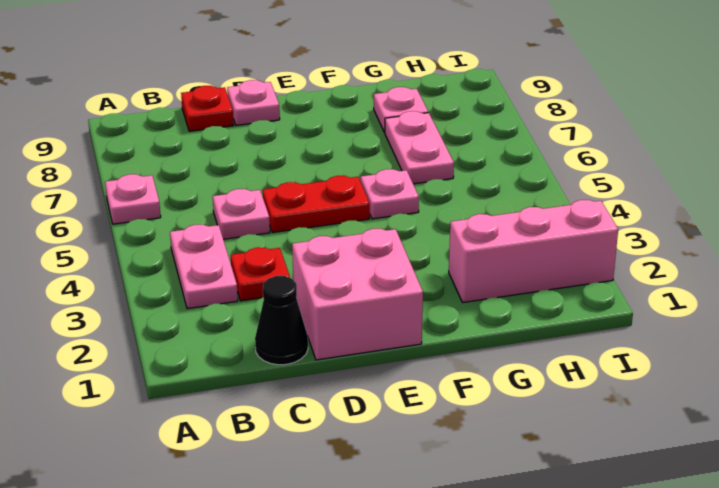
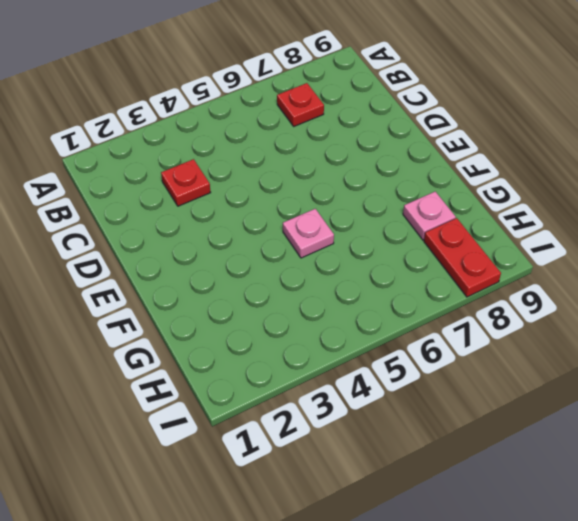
red plate B7 level 1 -> red plate C9 level 1
red plate H8:I8 level 1 -> red plate D5:E5 level 1
none -> pink plate A6 level 1
none -> pink plate B3:B4 level 1
none -> black cone C1 level 1

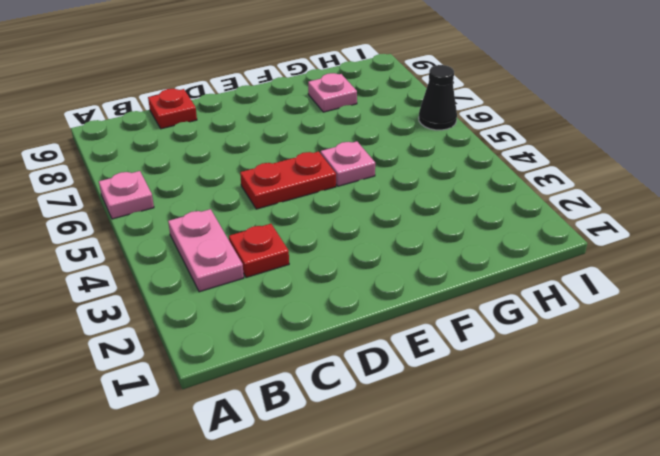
black cone I6 level 1 -> black cone C1 level 1
none -> pink plate C5 level 1
none -> pink brick D1:E2 level 1
none -> pink plate D9 level 1

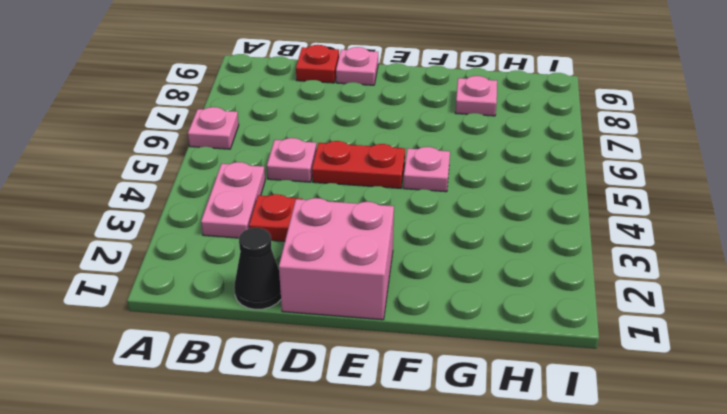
none -> pink brick G2:I2 level 1
none -> pink plate G6:G7 level 1

